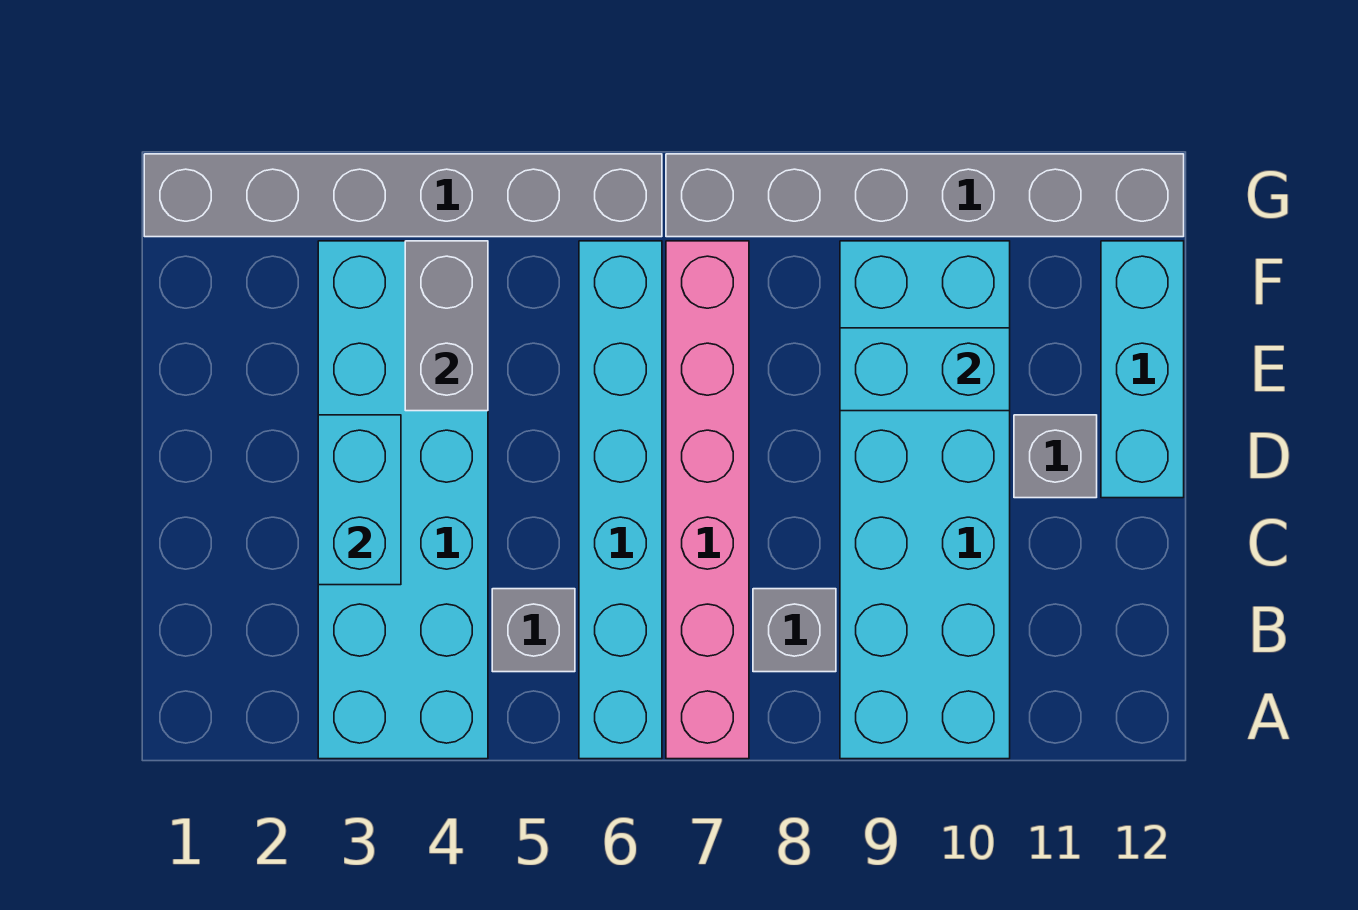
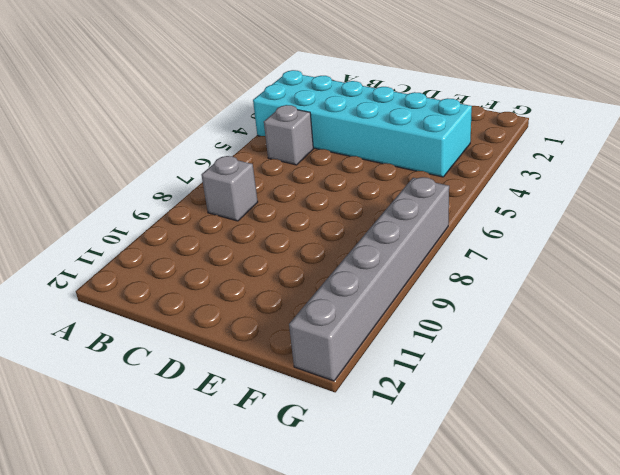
none -> cyan brick A6:F6 level 1
none -> pink brick A7:F7 level 1
none -> cyan brick A9:F10 level 1

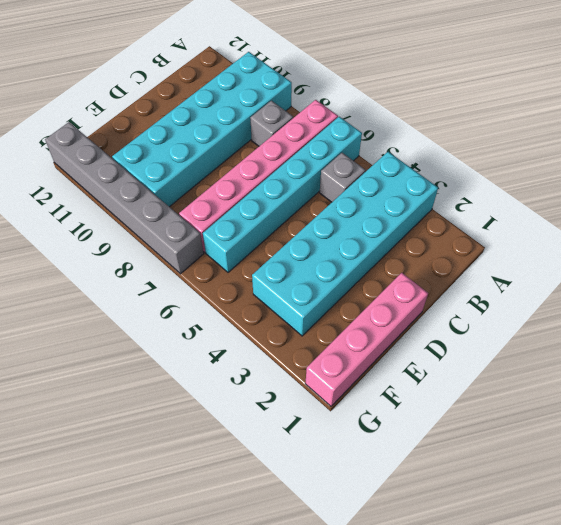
pink brick D1:G1 level 1 -> grey brick G1:G6 level 1
none -> grey brick D11 level 1
none -> cyan brick D12:F12 level 1
none -> cyan brick C3:D3 level 2

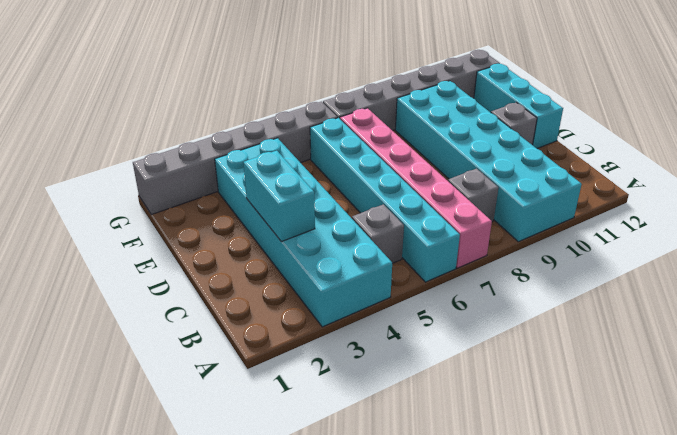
none -> grey brick E4:F4 level 2
none -> cyan brick E9:E10 level 2

